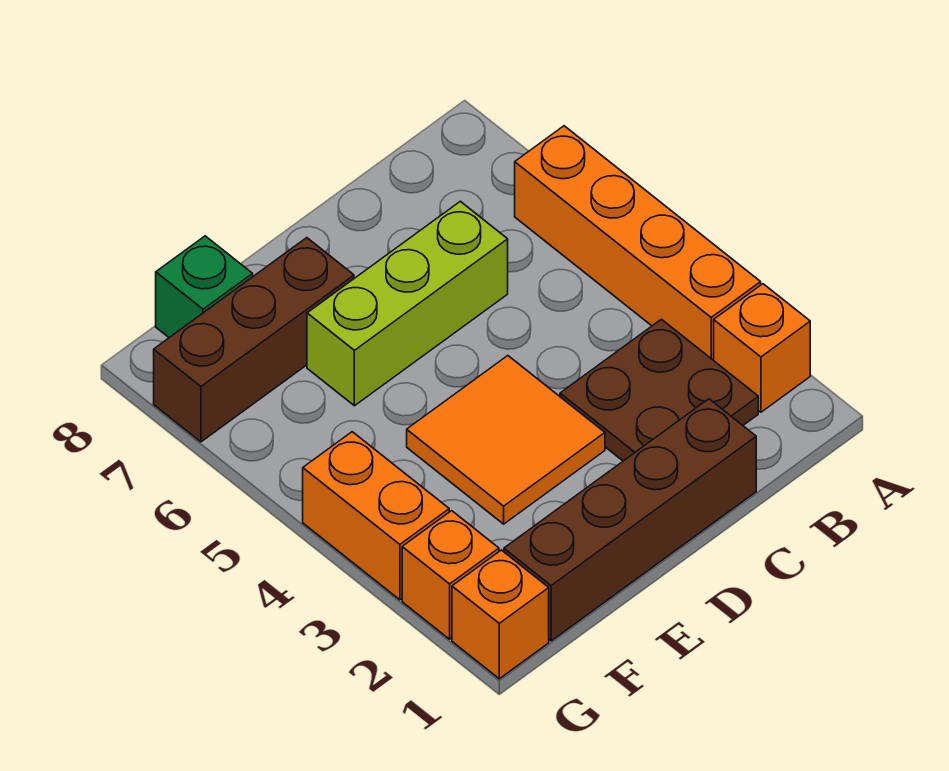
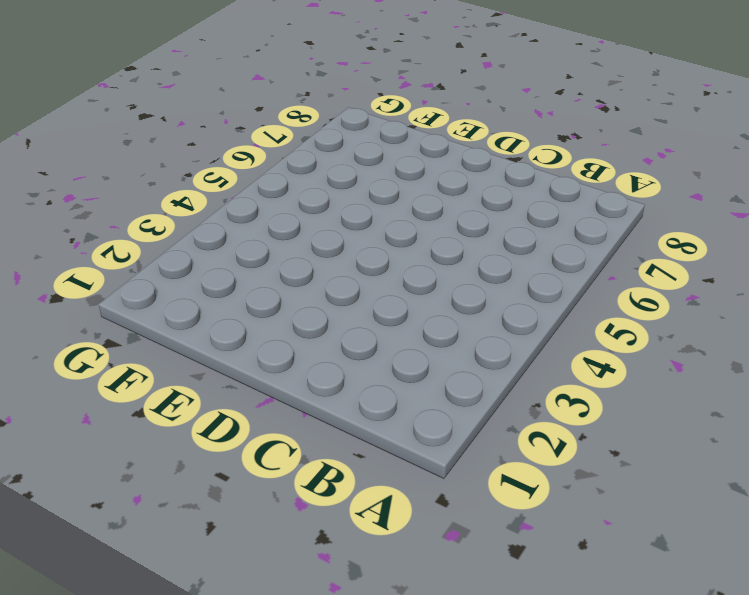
none -> orange brick A2 level 1
none -> orange brick A3:A6 level 1

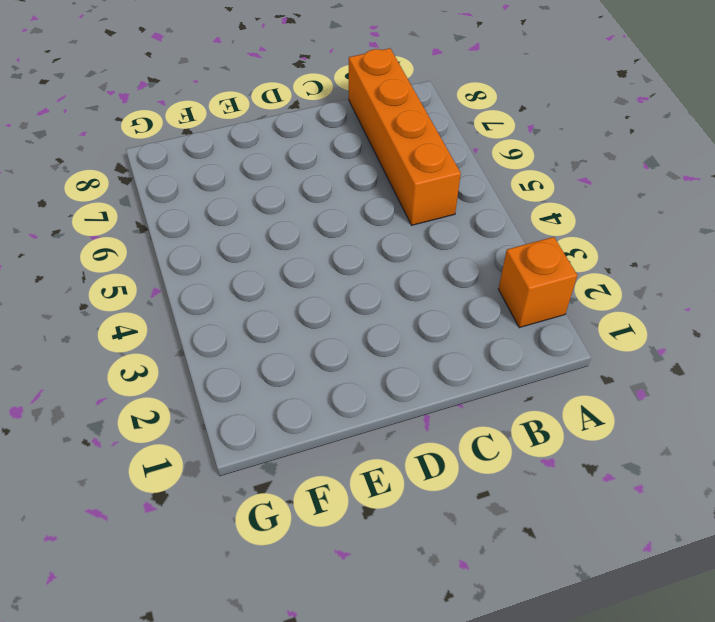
orange brick B5:B8 level 1 -> orange brick A3:A6 level 1
none -> brown plate B2:C3 level 1
none -> brown brick C1:F1 level 1

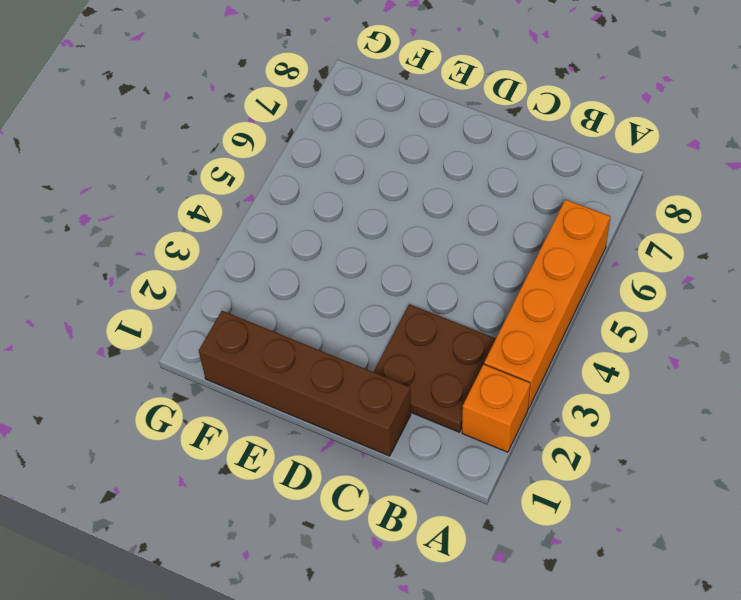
none -> lime brick C6:E6 level 1
none -> orange tile D3:E4 level 1

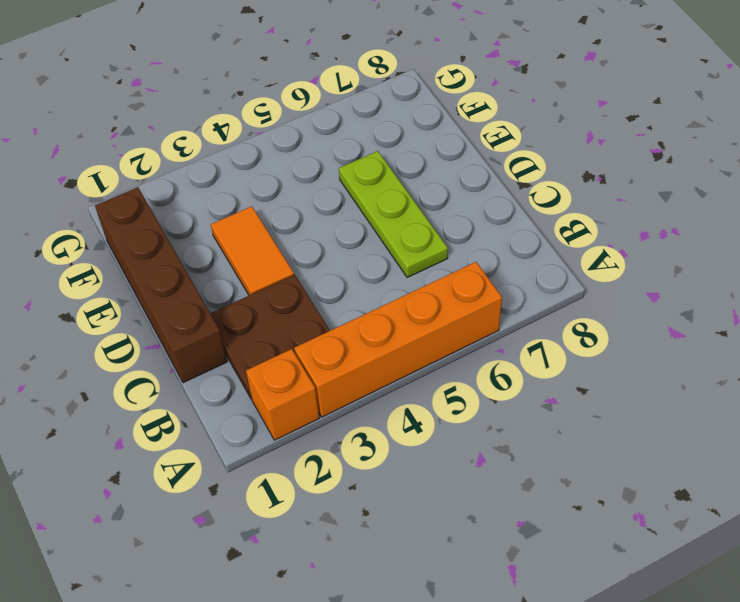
lime plate C6:E6 level 1 -> lime brick C6:E6 level 1
orange tile D3:E3 level 1 -> orange tile D3:E4 level 1
none -> brown brick E7:G7 level 1
none -> green brick F8 level 1

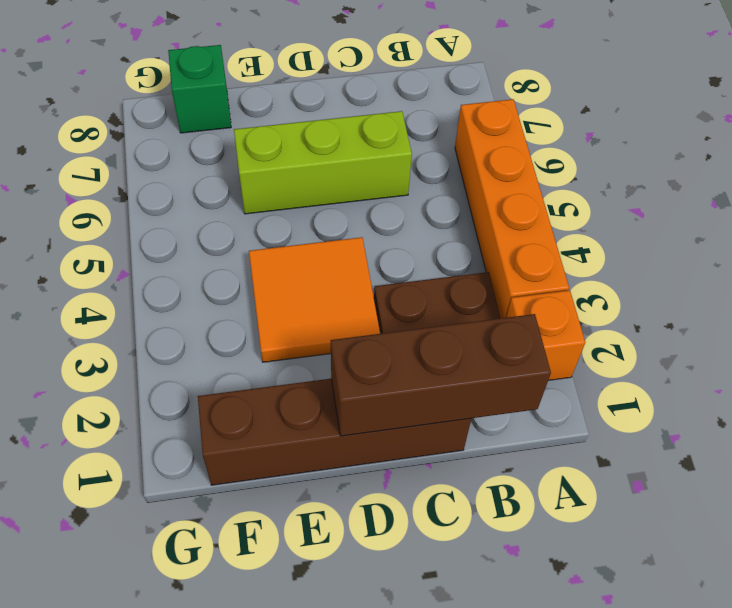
brown brick B1:D1 level 2 -> brown brick E7:G7 level 1
none -> orange brick G1 level 1
none -> orange brick G2 level 1

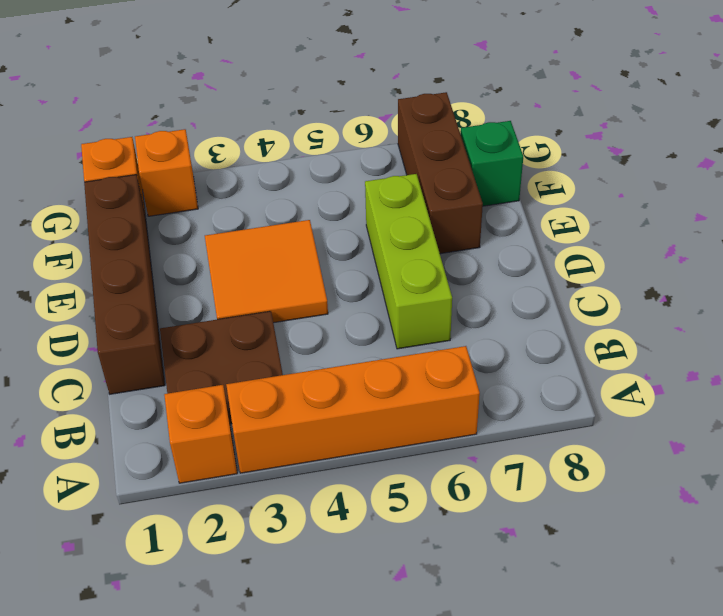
none -> orange brick G3:G4 level 1

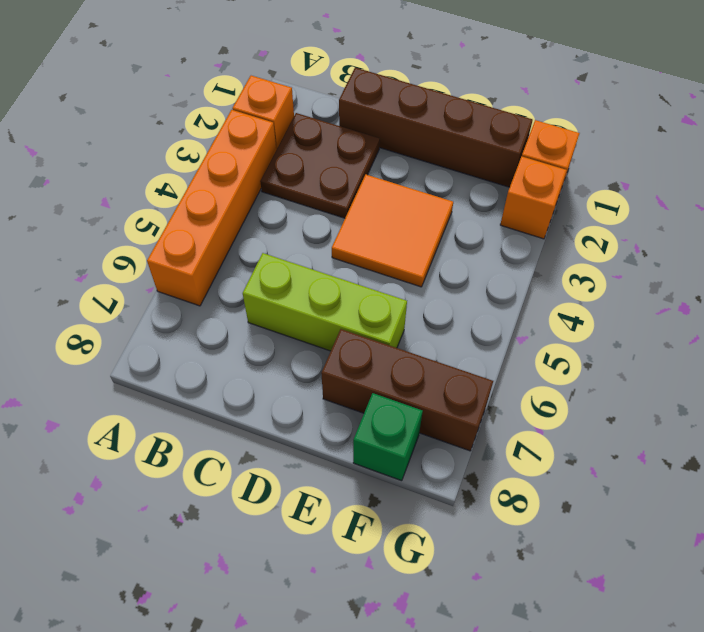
none -> orange brick G3:G4 level 1

